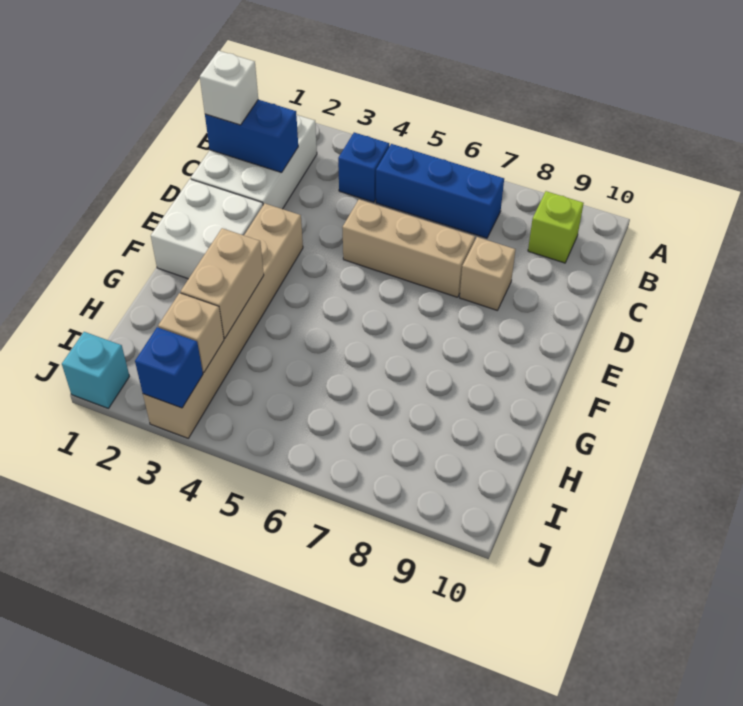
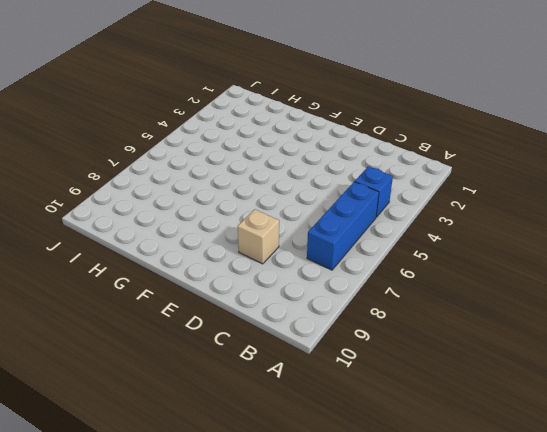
none -> white brick B1:D2 level 1
none -> lime brick B9 level 1
none -> tan brick D5:D7 level 1

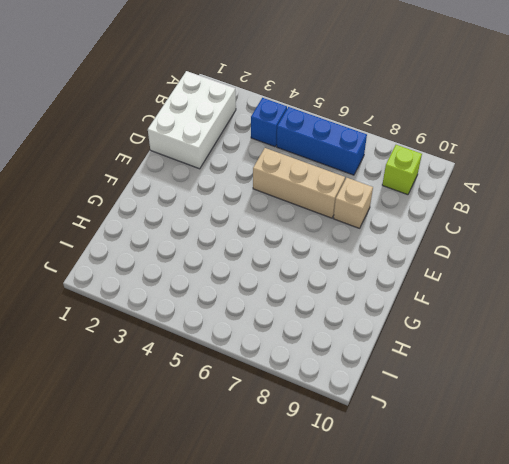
none -> white brick E1:F2 level 1
none -> tan brick E3:J3 level 1
none -> cyan brick J1 level 1

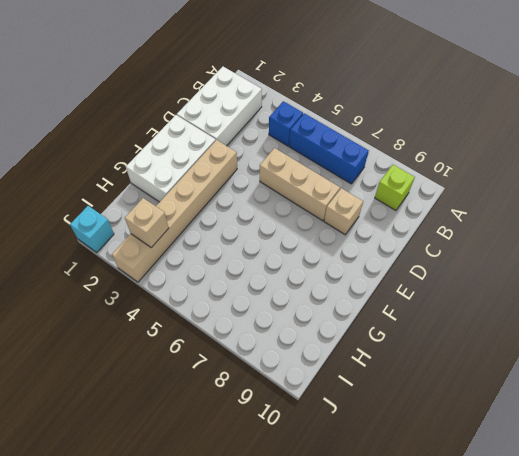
white brick E1:G2 level 1 -> white brick E1:F2 level 1
none -> blue brick C1:C2 level 2
none -> tan brick G3:H3 level 2
none -> blue brick J3 level 2

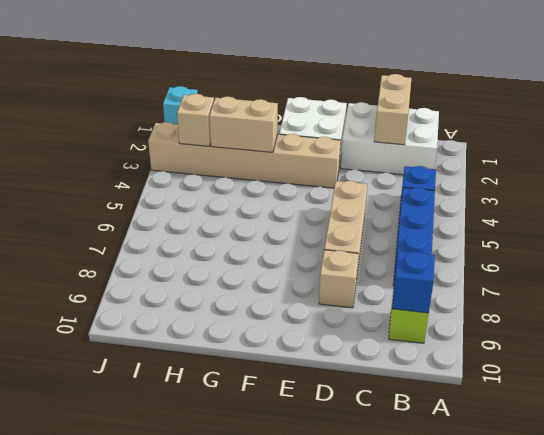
blue brick B9 level 2 -> blue brick J3 level 2
tan brick C1:C2 level 2 -> blue brick C1:C2 level 2
none -> white brick C1 level 3

